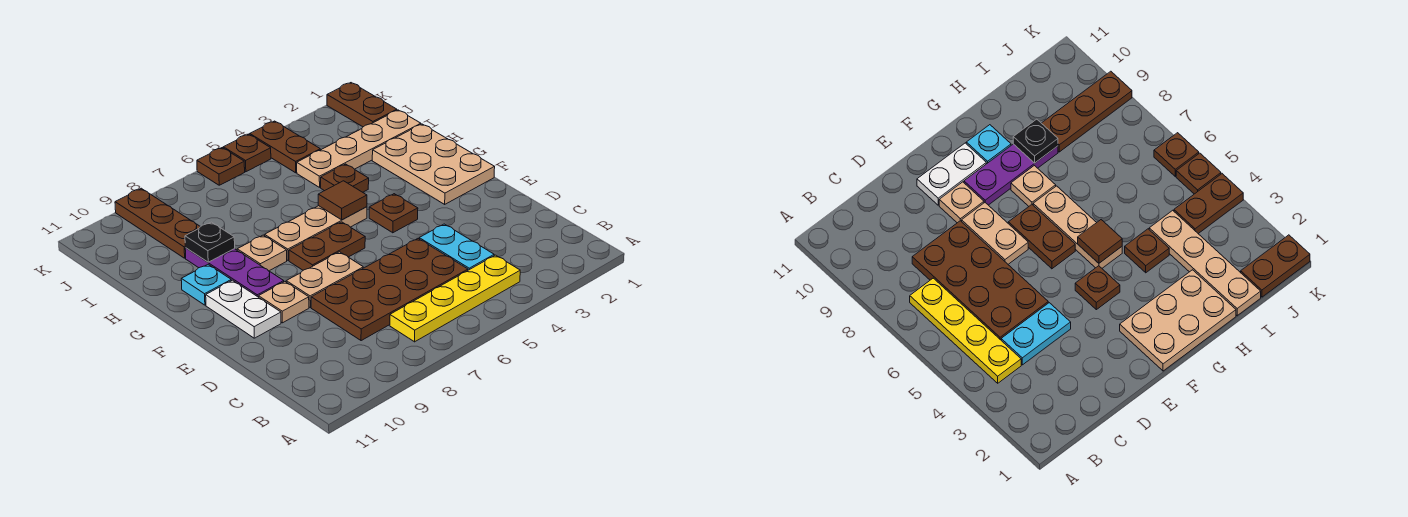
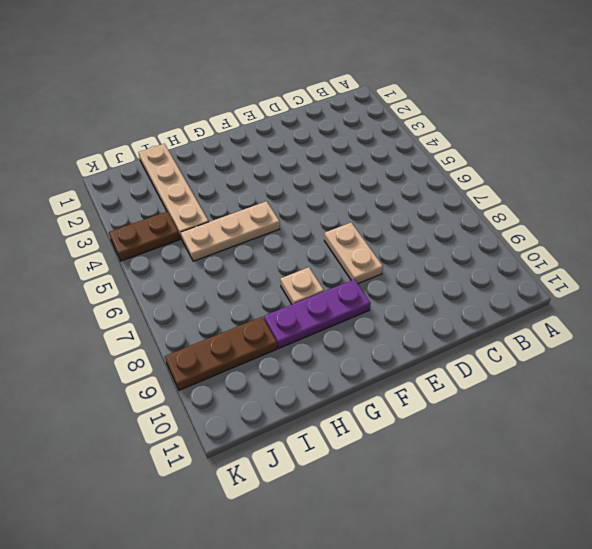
tan plate G5:I5 level 1 -> tan plate G5:G7 level 1
none -> yellow plate B4:B7 level 1
none -> cyan plate C4:D4 level 1
none -> brown plate C5:D8 level 1

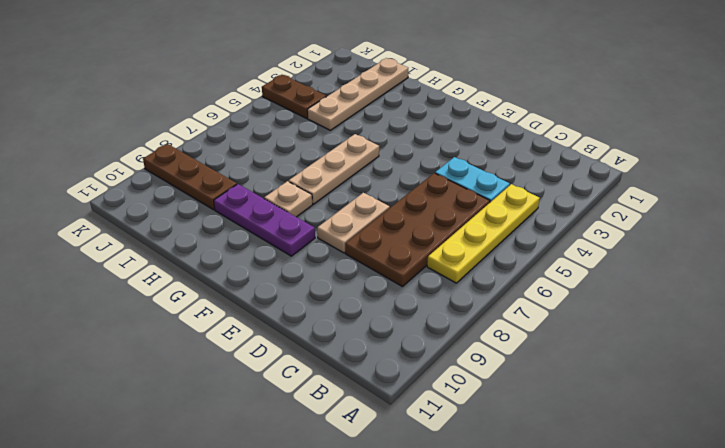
none -> tan plate E9 level 1
none -> white plate E10:F10 level 1
none -> tan plate F1:H2 level 1

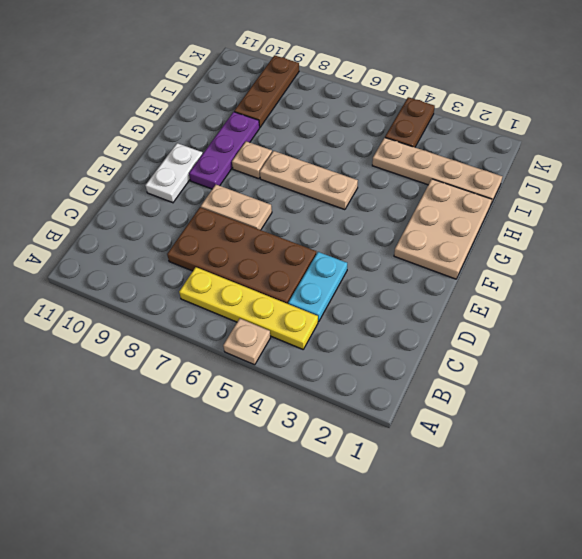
tan plate A5 level 1 -> tan plate E9 level 1
none -> brown plate F4 level 1
none -> brown plate F6:F7 level 1
none -> cyan plate G10 level 1

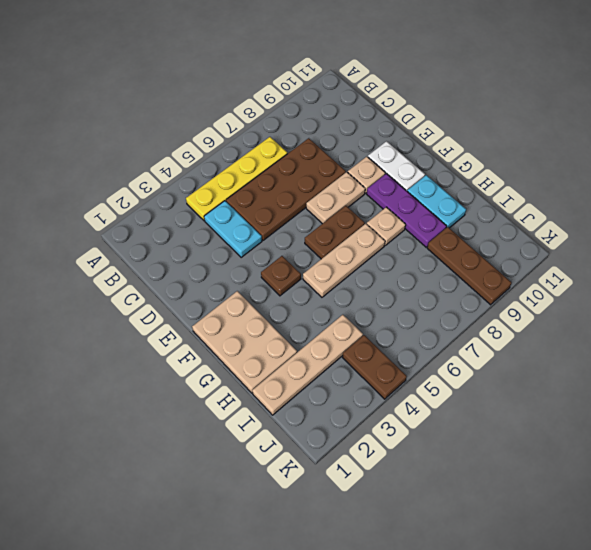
cyan plate G10:H10 level 1 -> cyan plate G10 level 1
none -> brown plate H4 level 1
none -> brown plate J1:K1 level 1
none -> brown plate K5 level 1

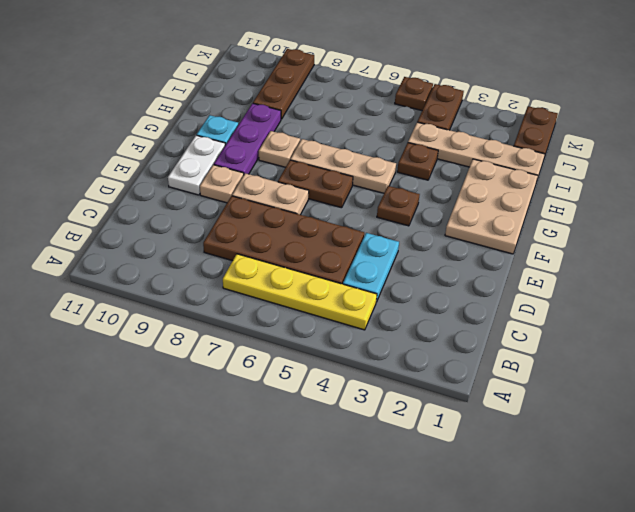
none -> brown plate K6 level 1
none -> brown tile G5 level 2
none -> black plate H9 level 2

